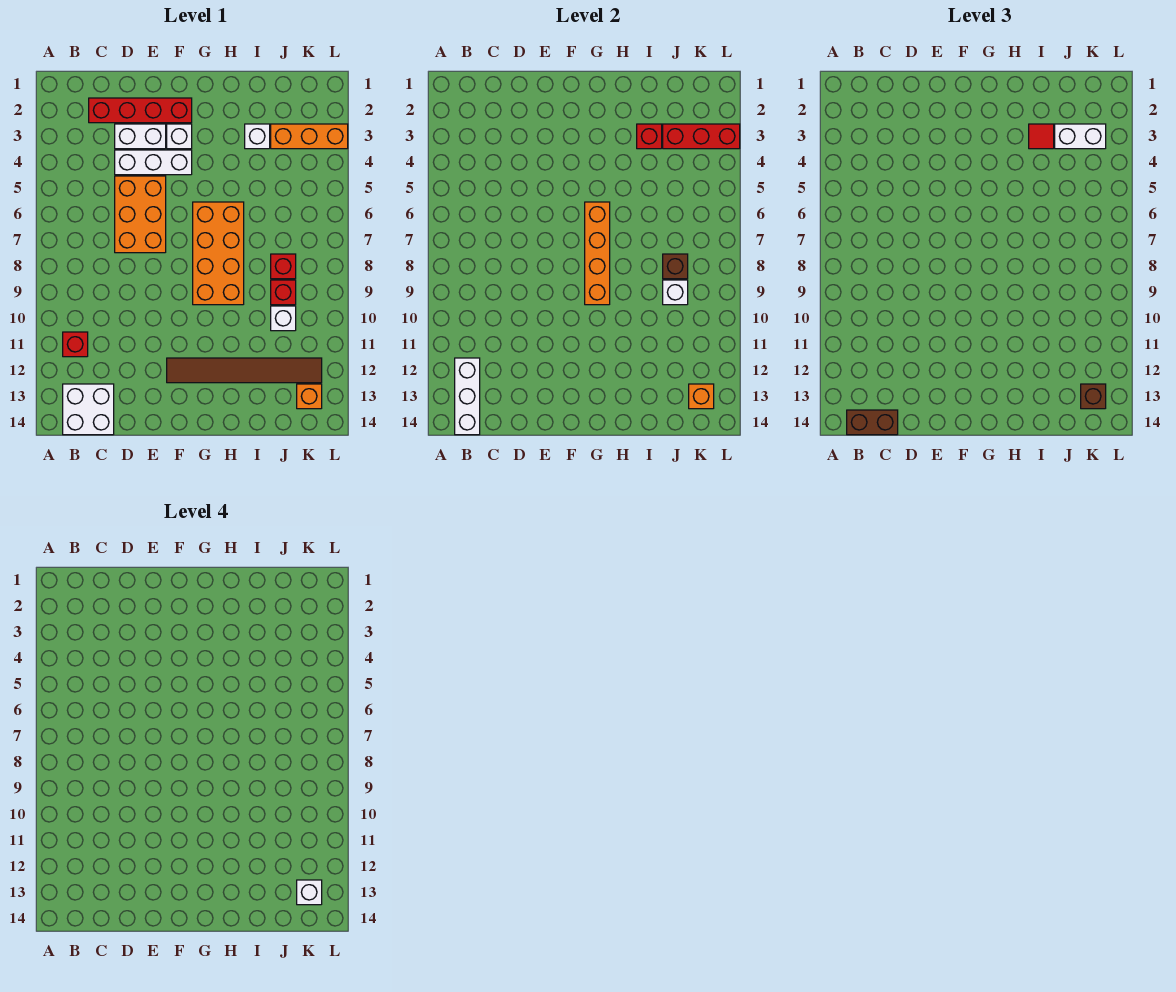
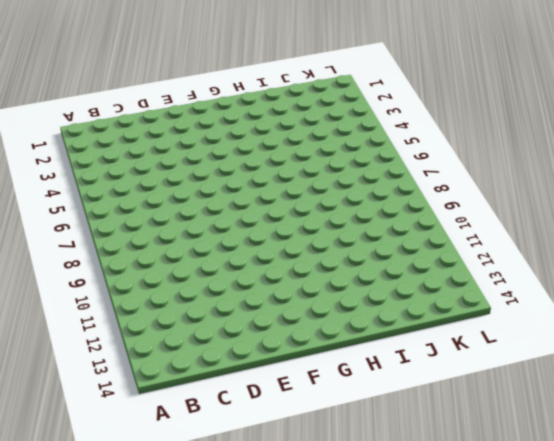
none -> red brick B11 level 1
none -> white brick B13:C14 level 1
none -> red brick C2:F2 level 1

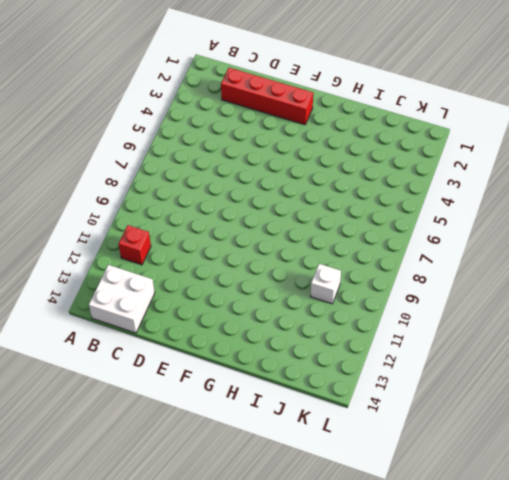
none -> white brick D3:E3 level 1
none -> white brick D4:F4 level 1
none -> orange brick D5:E7 level 1

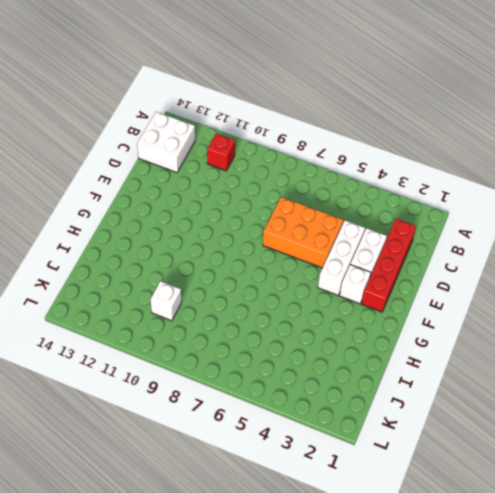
none -> brown tile F12:K12 level 1
none -> orange brick G6:H9 level 1
none -> white brick I3 level 1

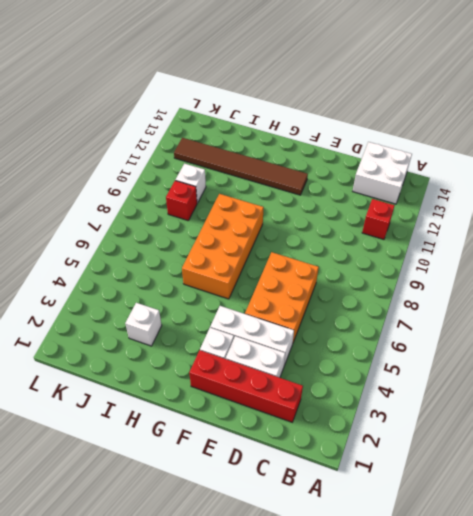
none -> orange brick J3:L3 level 1
none -> red brick J8 level 1
none -> orange brick K13 level 1

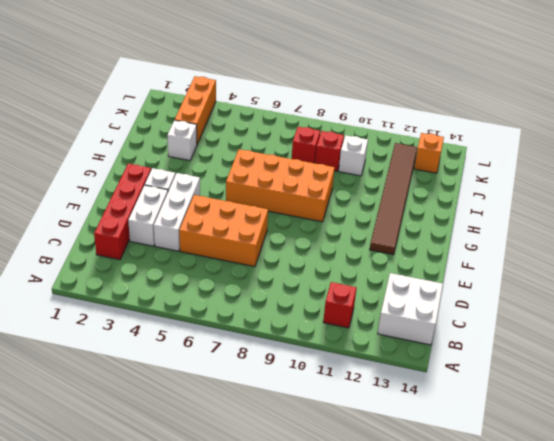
none -> white brick B12:B14 level 2
none -> orange brick G6:G9 level 2
none -> red brick I3 level 2

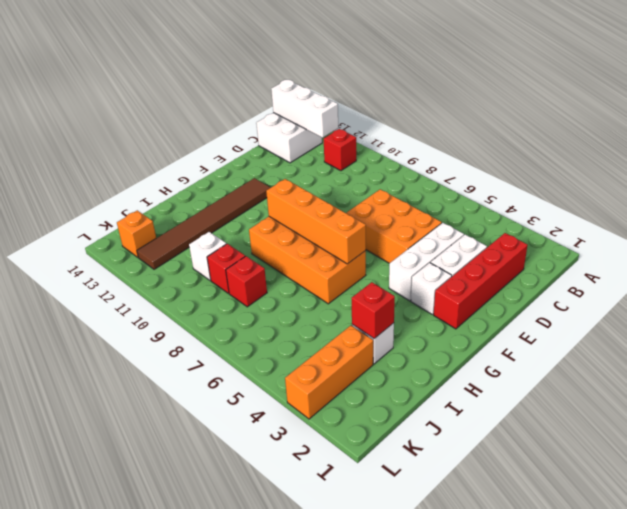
none -> red brick J3:L3 level 2
none -> brown brick J8 level 2
none -> white brick J9 level 2

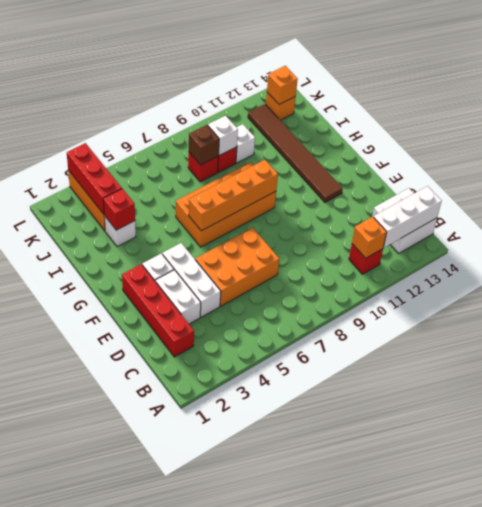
orange brick B11 level 2 -> none
none -> brown brick B14:C14 level 3
none -> red tile I3 level 3
none -> white brick J3:K3 level 3

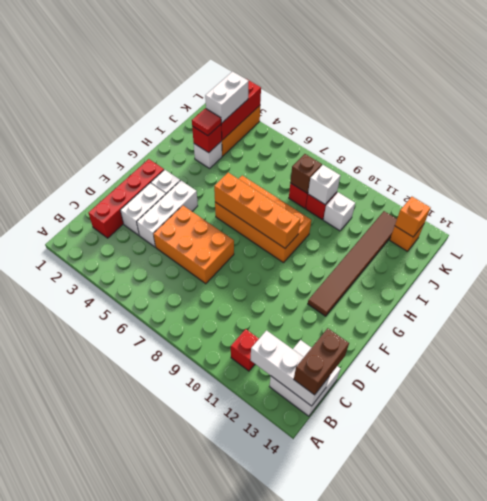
none -> brown brick K13 level 3
none -> white brick K13 level 4

